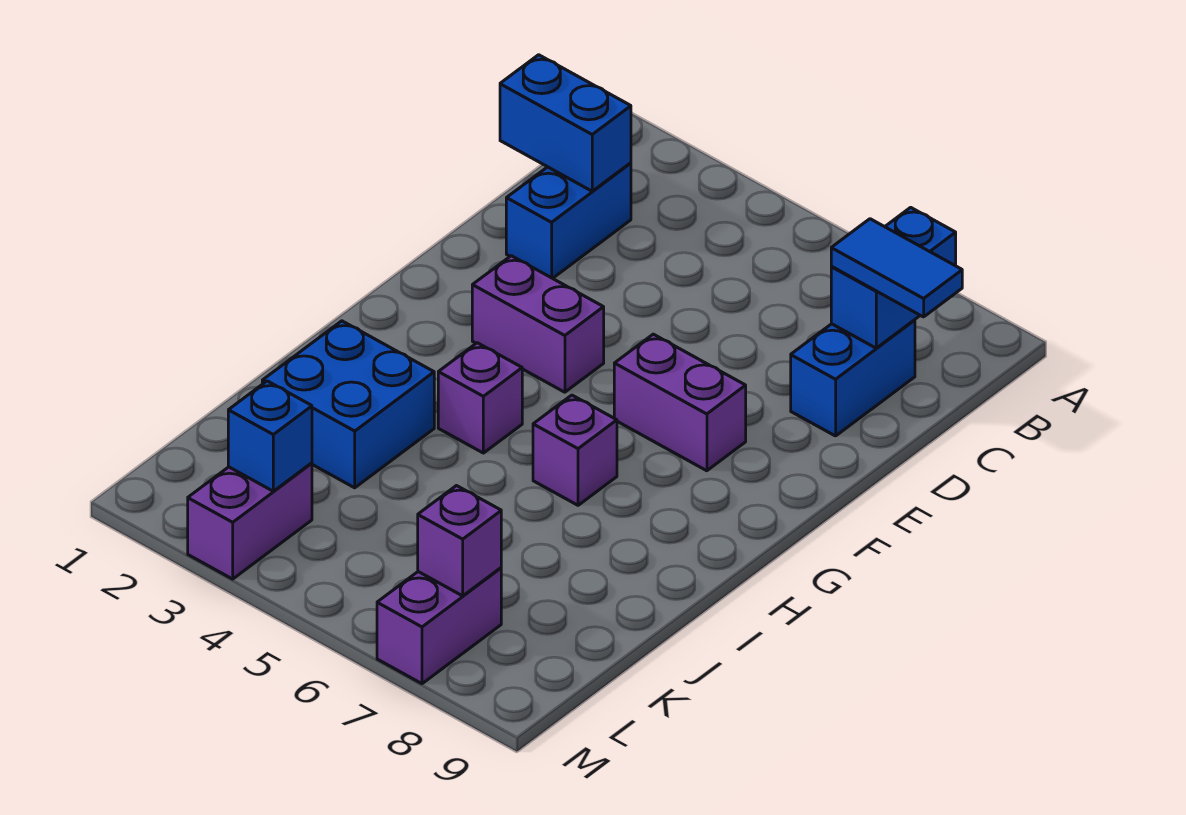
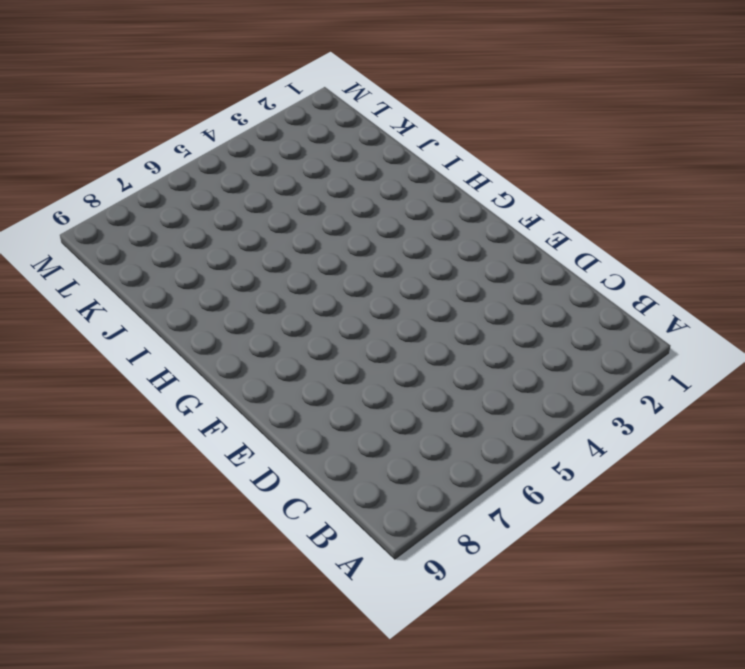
none -> blue brick C2:D2 level 1
none -> blue brick C8:D8 level 1
none -> purple brick F3:F4 level 1

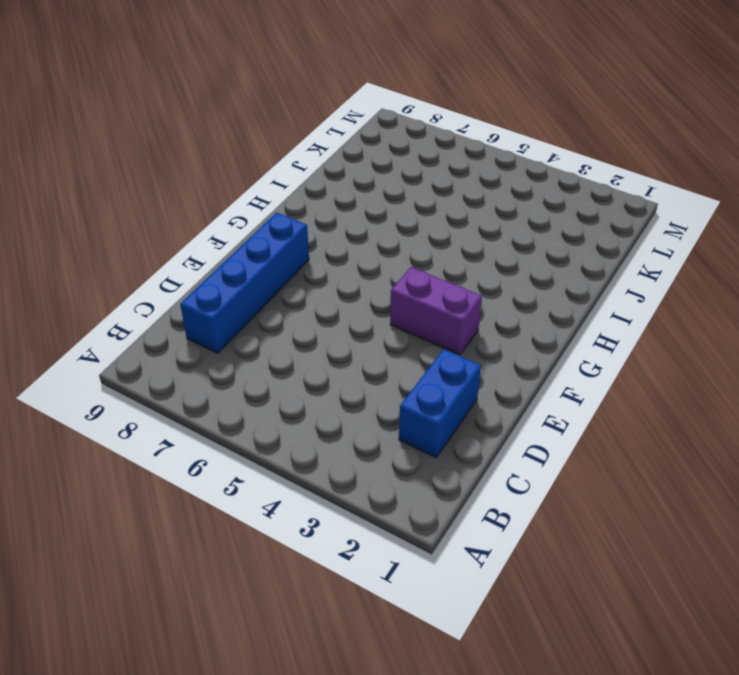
blue brick C8:F8 level 1 -> blue brick C8:D8 level 1
none -> purple brick F6:F7 level 1
none -> purple brick H4 level 1
none -> purple brick H6 level 1

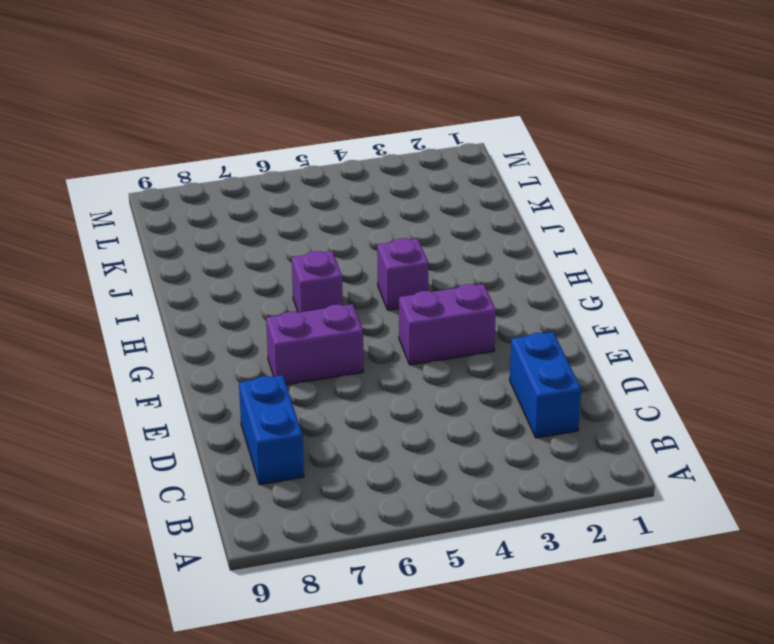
none -> blue brick I2:J3 level 1
none -> purple brick L3:M3 level 1
none -> purple brick L7:M7 level 1

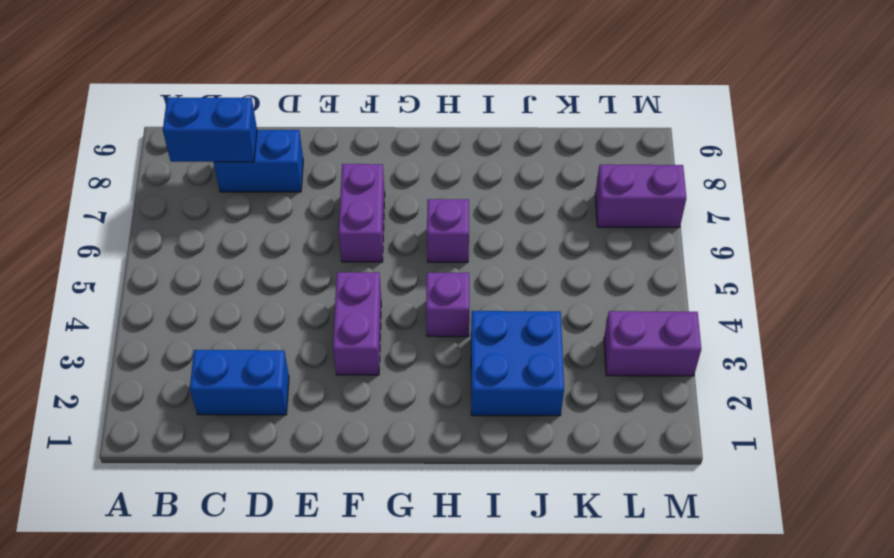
none -> blue brick C1:C2 level 2
none -> blue brick L3 level 2
none -> purple brick L7 level 2

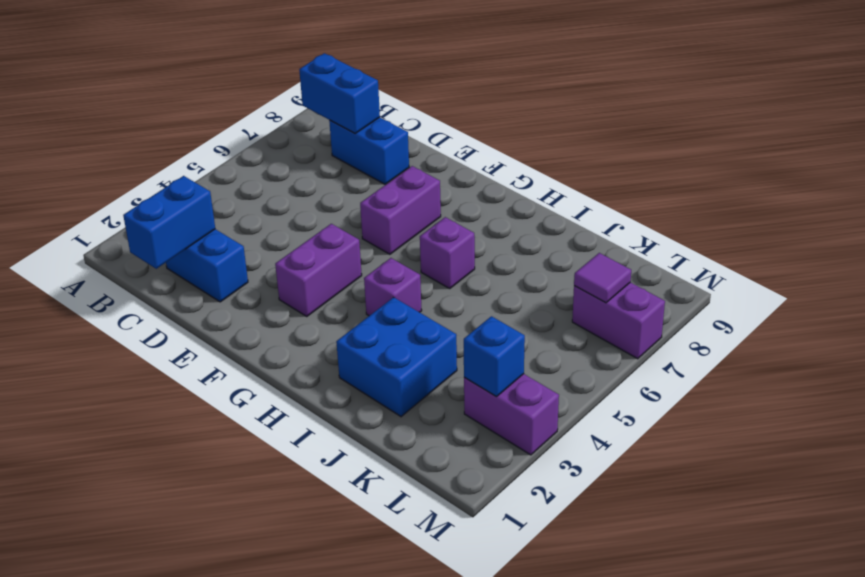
purple tile L7 level 2 -> purple brick L7 level 2
none -> blue tile C8:C9 level 3

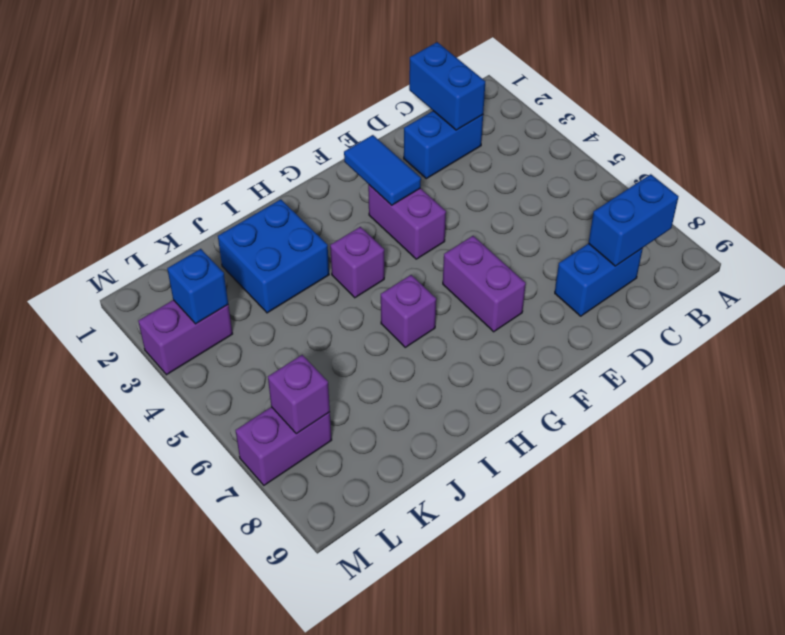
blue tile F2:F3 level 2 -> blue tile C8:C9 level 3

